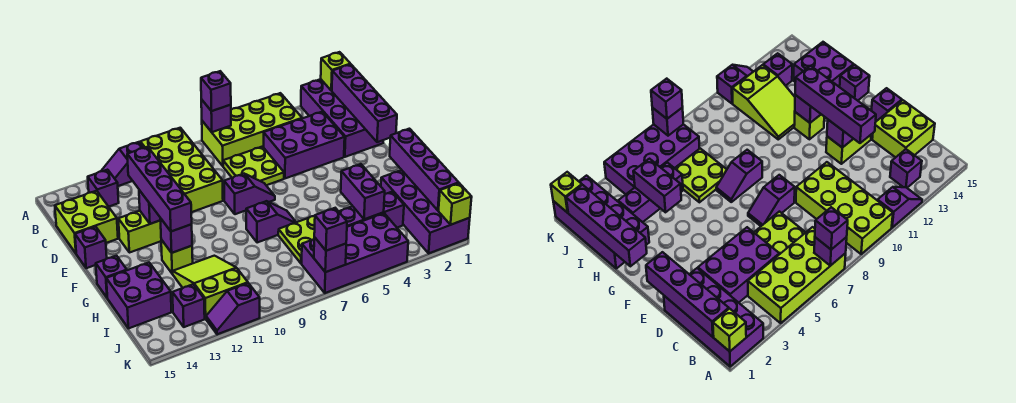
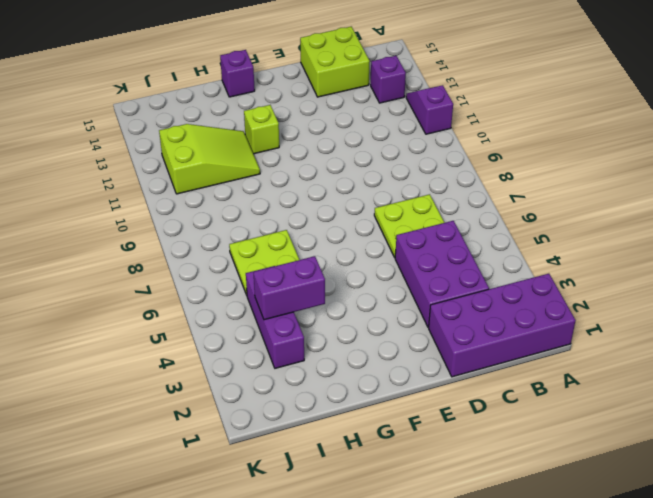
none -> lime brick A4:B7 level 1
none -> lime brick A9:D10 level 1
none -> purple slope E7:E8 level 1 top 8
none -> lime brick E12:E13 level 1

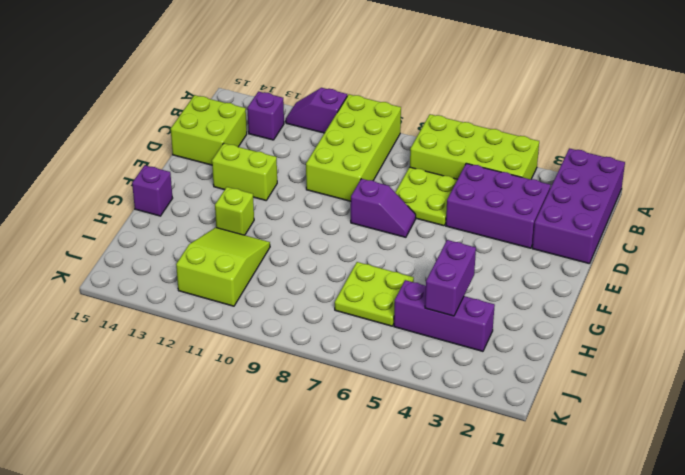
none -> purple brick E15 level 1
none -> purple slope G7:G8 level 1 top 8
none -> purple brick H1:K2 level 1
none -> purple brick H14:I15 level 1

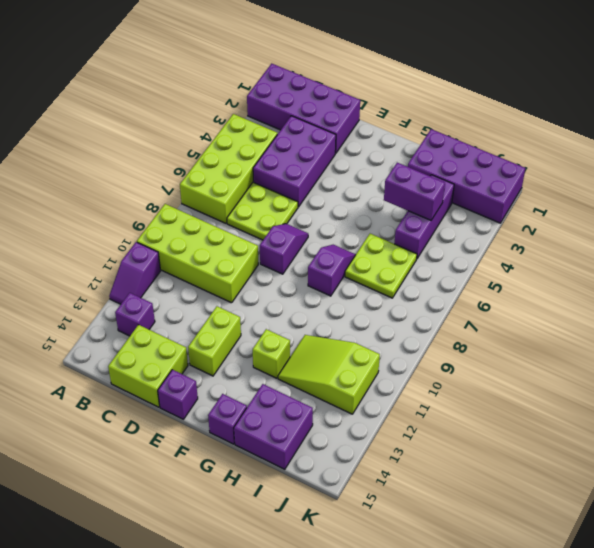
none -> purple brick J4:K7 level 1
none -> purple brick J13 level 1
none -> purple slope K11:K12 level 1 top 11
none -> lime brick A1 level 2

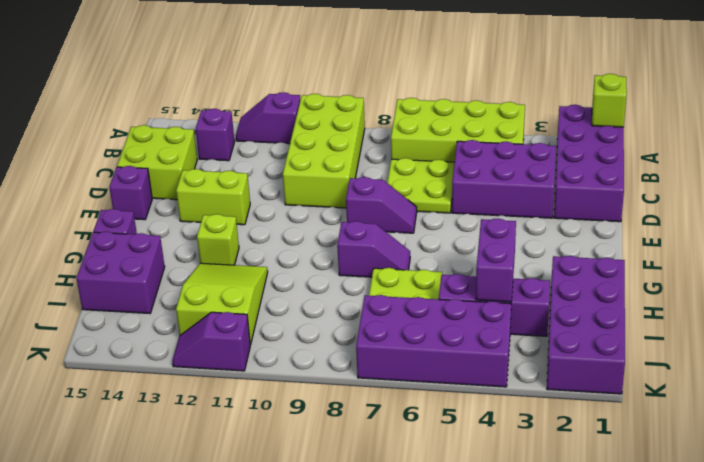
none -> purple brick J13 level 1
none -> purple brick A7 level 2
none -> purple brick B1:E1 level 2
none -> purple brick E12 level 2

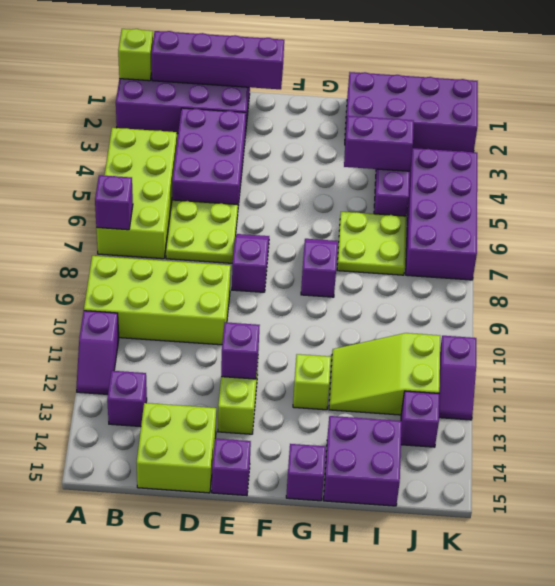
none -> purple brick G1:J1 level 2
none -> purple brick G12 level 2
none -> lime brick K1 level 2
none -> purple brick K7 level 2

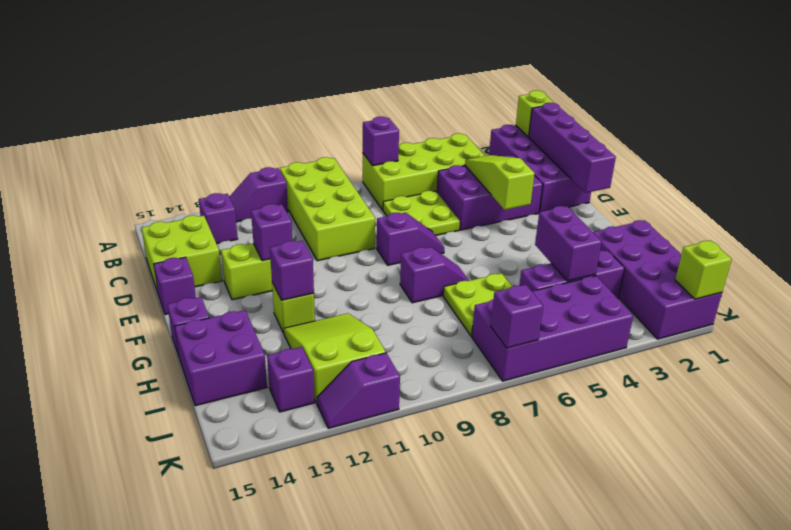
lime slope C4:E4 level 2 top E -> none
none -> purple brick G1:J1 level 2
none -> purple brick A7 level 3
none -> purple brick D12:G12 level 3
none -> purple brick K7 level 3

